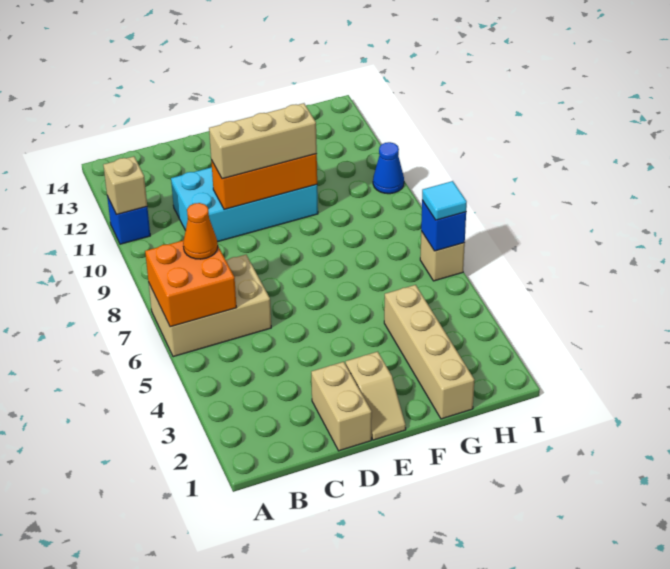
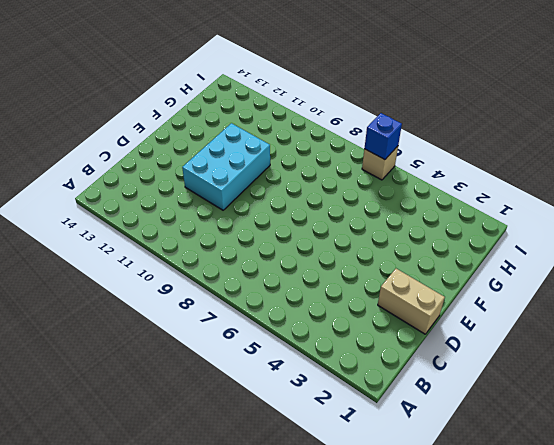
cyan brick D10:F11 level 1 -> cyan brick C10:F11 level 1
none -> tan brick A6:C7 level 1
none -> blue brick A11 level 1
none -> tan slope E1:E2 level 1 top 2

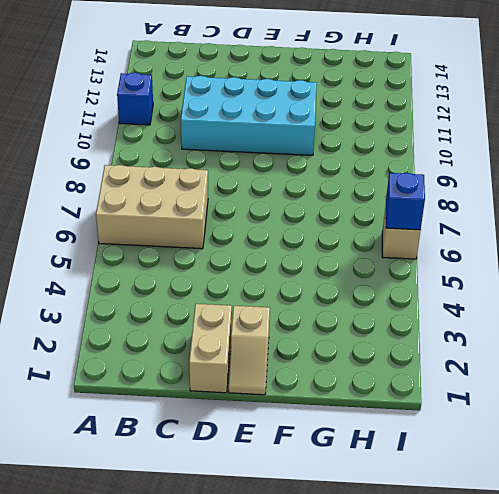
none -> tan brick G1:G4 level 1
none -> blue cone I10 level 1
none -> orange brick A6:B7 level 2

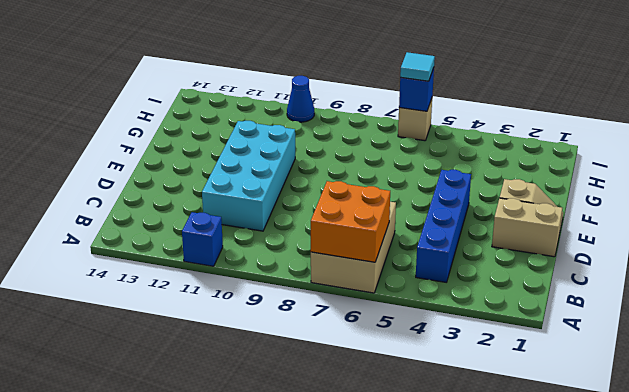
blue brick B4:E4 level 1 -> none
none -> tan brick G1:G4 level 1
none -> tan brick A11 level 2
none -> orange brick D10:F10 level 2

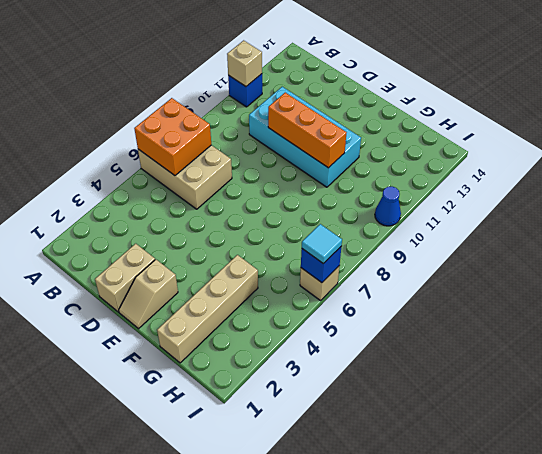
none -> orange cone B7 level 3
none -> tan brick D10:F10 level 3

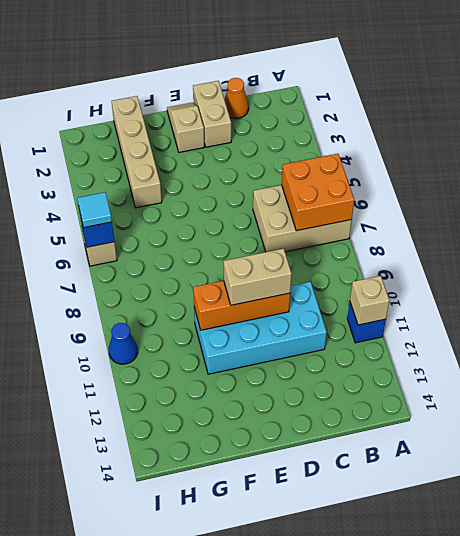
orange cone C1 level 1 -> orange cone B7 level 3
tan brick D10:E10 level 3 -> tan brick D10:F10 level 3

